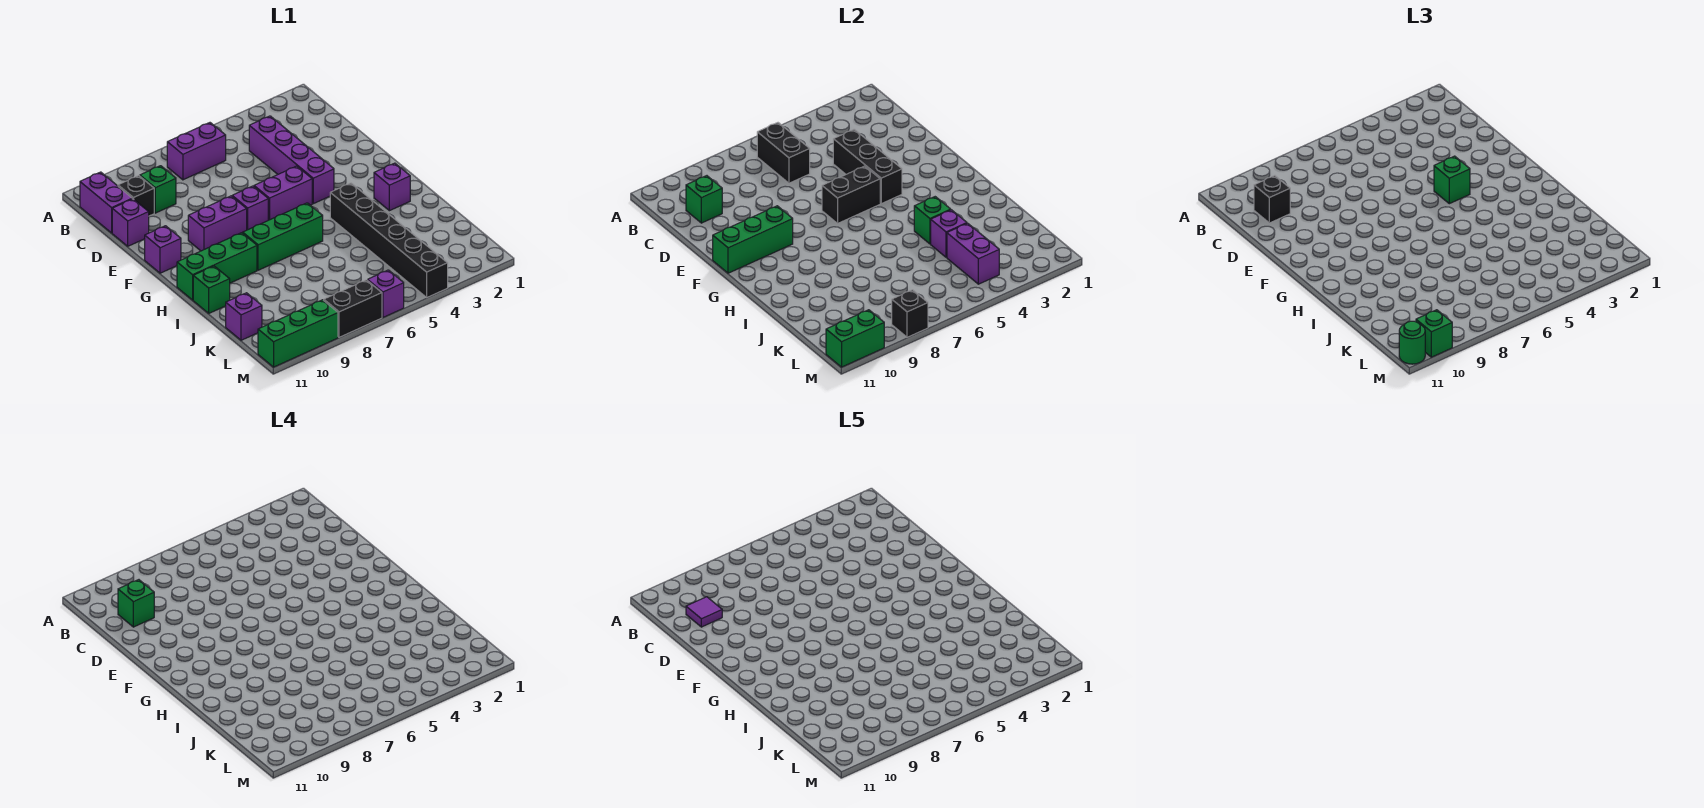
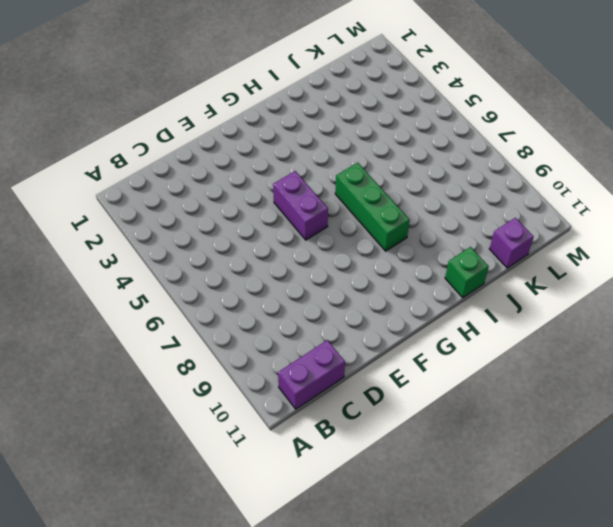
none -> purple brick B6:B7 level 1
none -> purple brick C4:F4 level 1
none -> green brick C9 level 1
none -> black brick C10 level 1

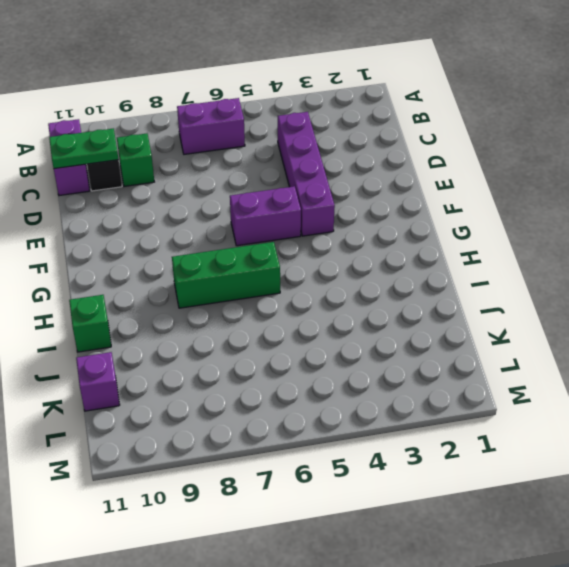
green plate C10:C11 level 2 -> green brick C10 level 2
none -> purple brick D11 level 1
none -> purple brick F7 level 1
none -> purple brick F8:F9 level 1
none -> purple brick F11 level 1

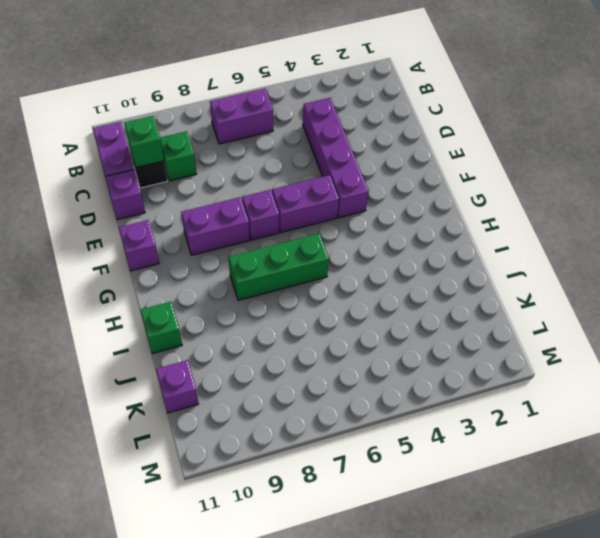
none -> purple brick H2 level 1
none -> black brick H4:M4 level 1
none -> green brick H9:H11 level 1
none -> purple brick M6 level 1

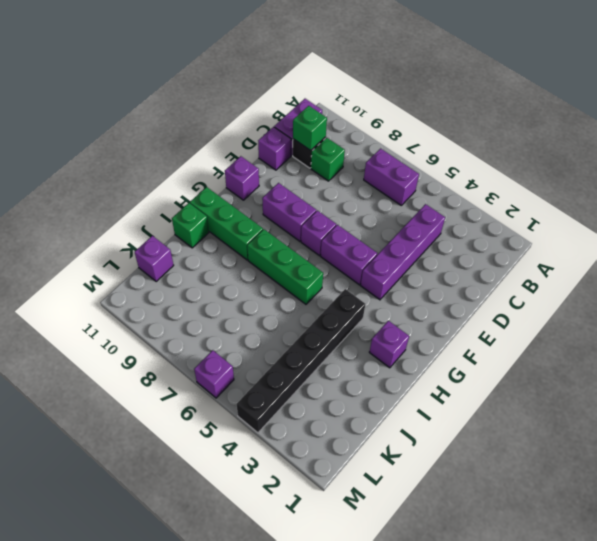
none -> black brick M7:M8 level 1
none -> green brick M9:M11 level 1
none -> black brick B6:C6 level 2
none -> black brick D4:F4 level 2

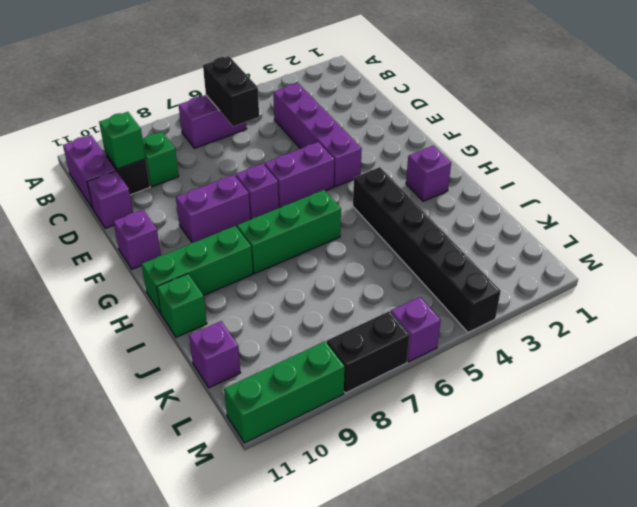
none -> black brick D4:F4 level 2
none -> black brick F5:F6 level 2
none -> green brick F9:F11 level 2
none -> green brick I4 level 2

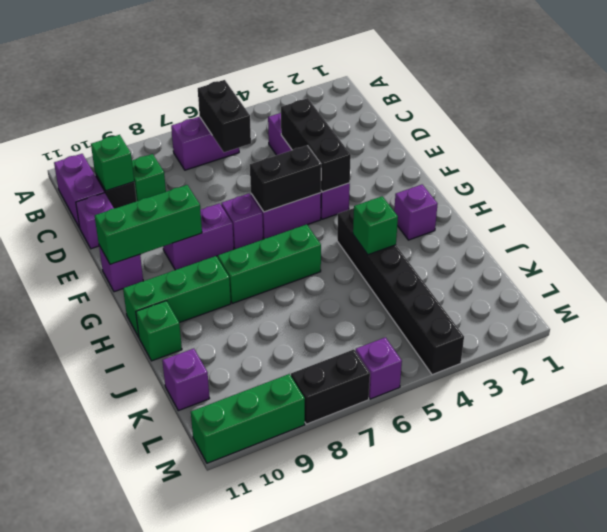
none -> purple brick J4 level 2
none -> purple brick K4:L4 level 2
none -> black brick M8 level 2
none -> green brick M10:M11 level 2

